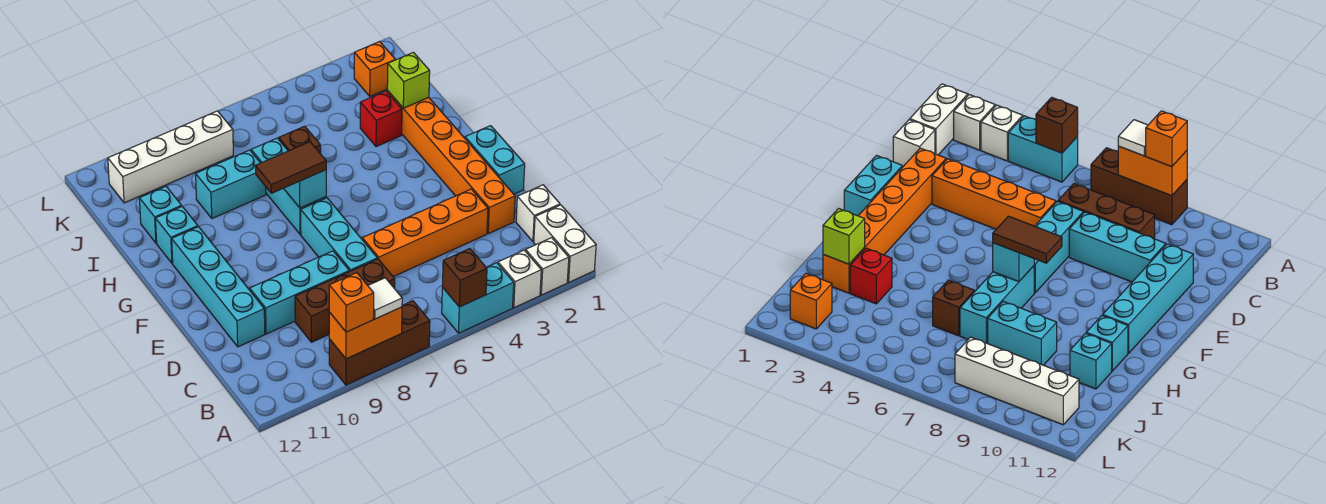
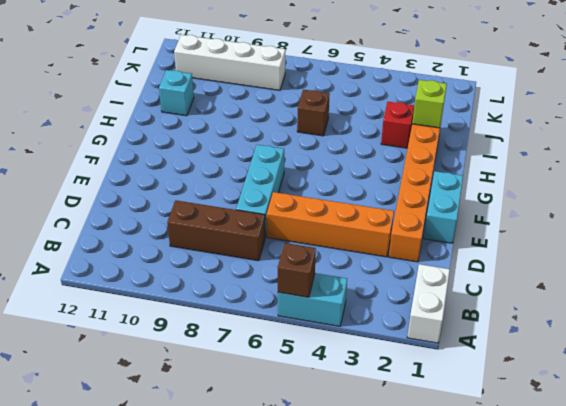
none -> white brick A2 level 1
none -> white brick A3 level 1
none -> brown brick A7:A9 level 1

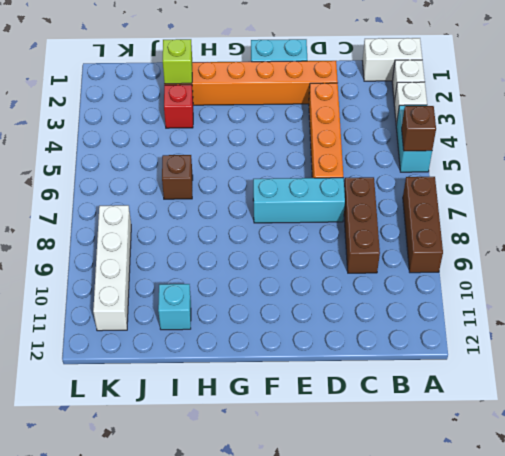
none -> white brick C1 level 1
none -> cyan brick D8:D10 level 1
none -> cyan brick D11:G11 level 1

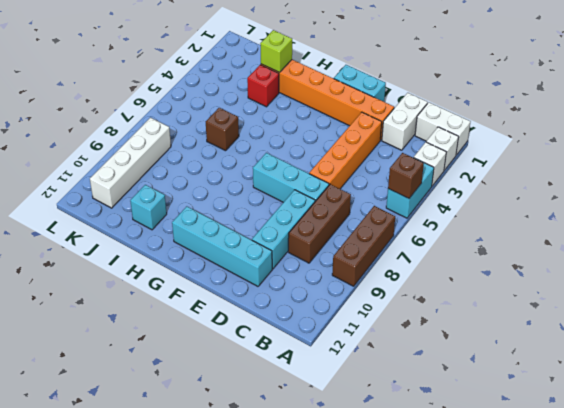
white brick C1:C2 level 1 -> white brick C1 level 1
none -> cyan brick G7:I7 level 1
none -> cyan brick H11 level 1
none -> cyan brick I8:I9 level 1

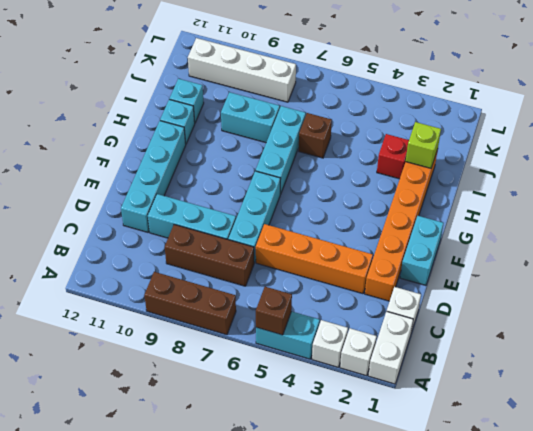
none -> orange brick K2 level 1
none -> orange brick A8:A9 level 2
none -> cyan brick G7 level 2

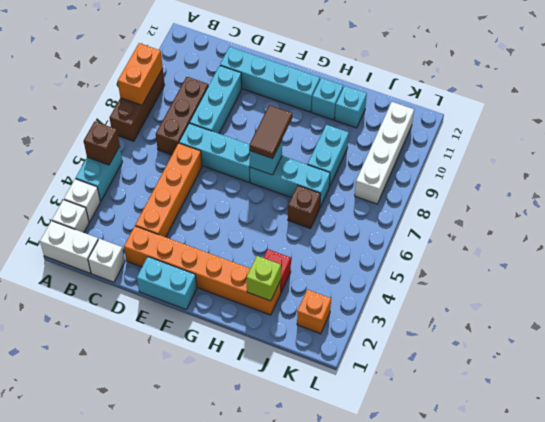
none -> white tile A8 level 3
none -> orange brick A9 level 3

